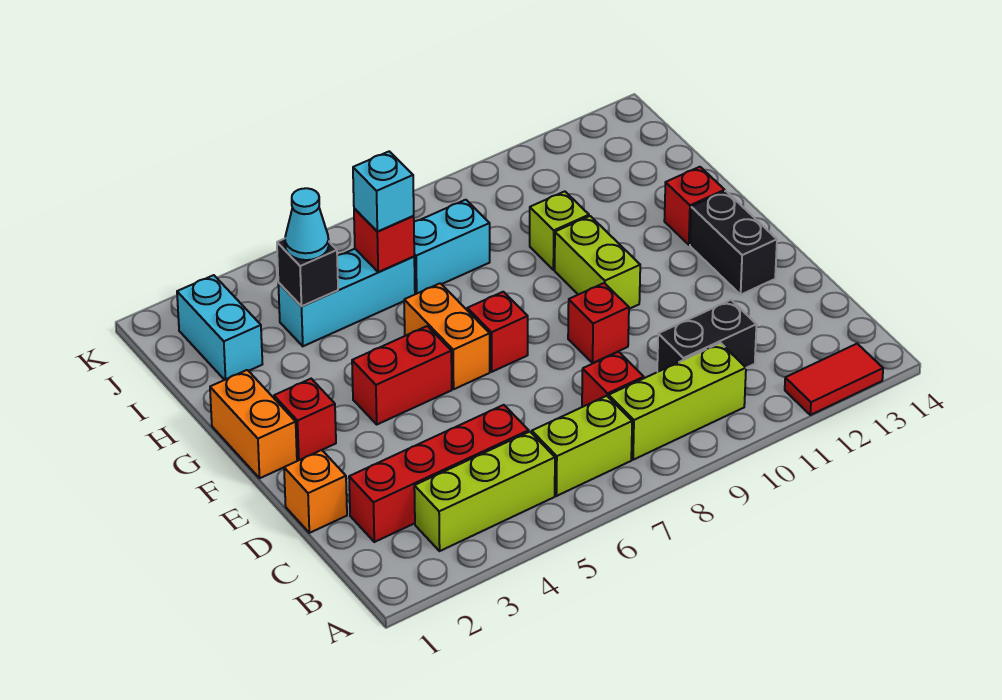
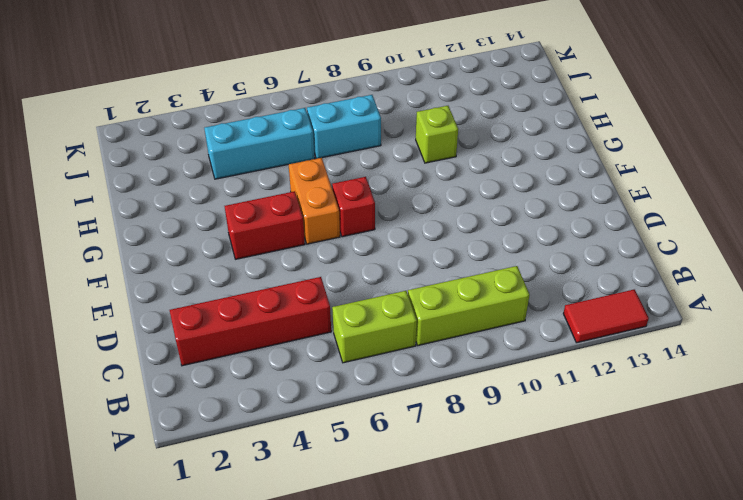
none -> lime brick B3:B5 level 1
none -> red brick C8 level 1
none -> black brick C10:C11 level 1

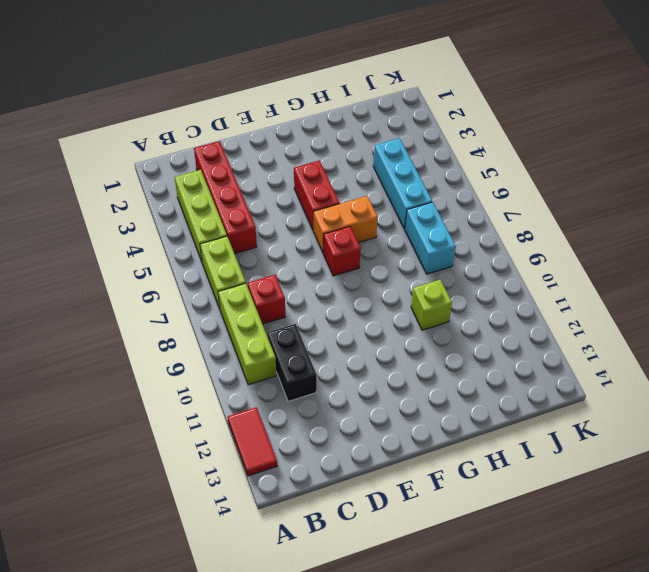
none -> orange brick D1 level 1
none -> red brick E9 level 1
none -> black brick E13:F13 level 1

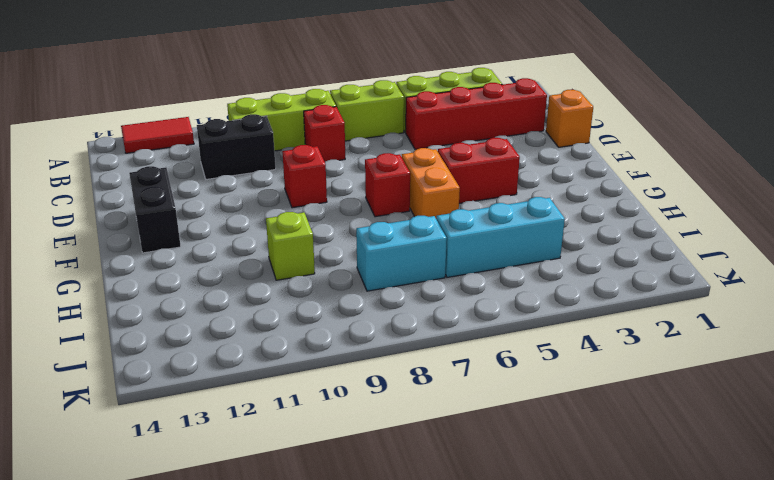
none -> orange brick F1:G1 level 1
none -> red brick F2 level 1
none -> lime brick F10:G10 level 1

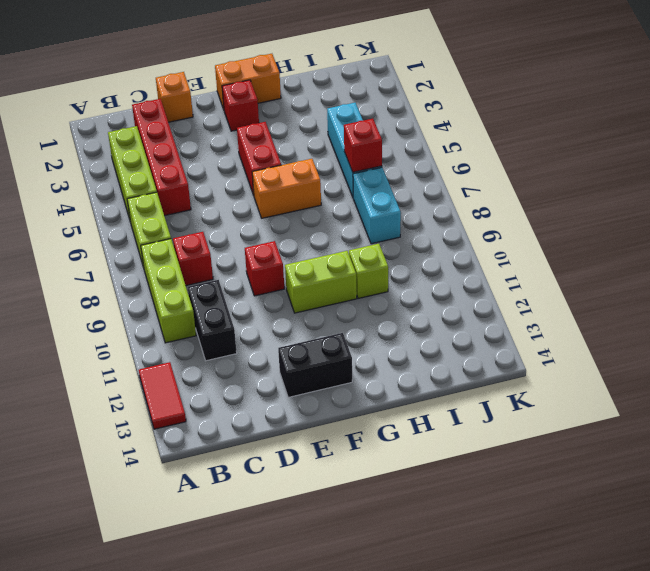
none -> red brick F7 level 1
none -> red brick G13 level 1
none -> cyan brick I2:J2 level 1

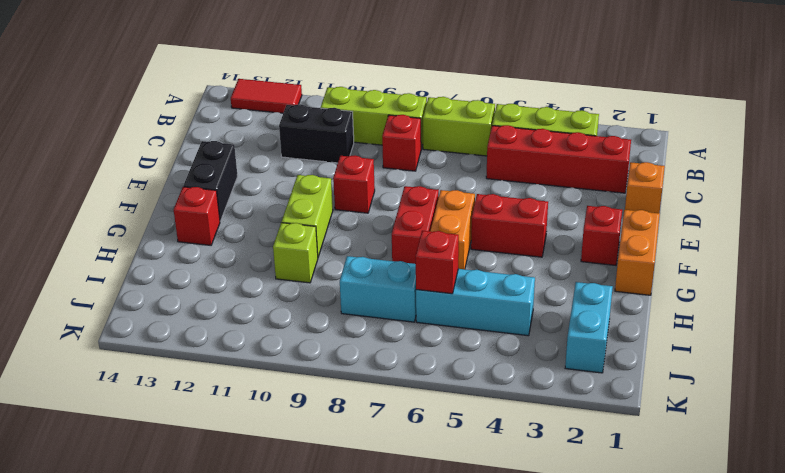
red brick F7:G7 level 1 -> red brick F7 level 1
none -> black brick I4 level 2
none -> cyan cone I4 level 3
none -> cyan brick I6 level 3

